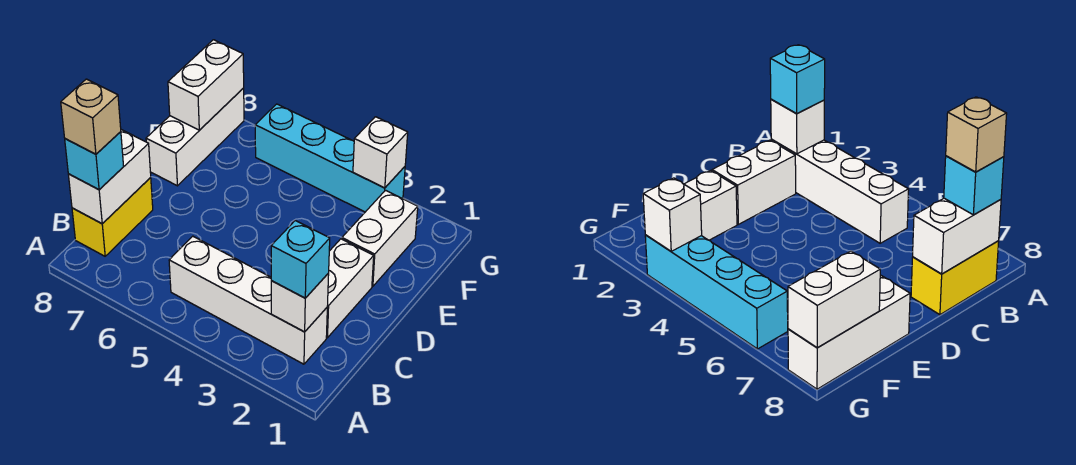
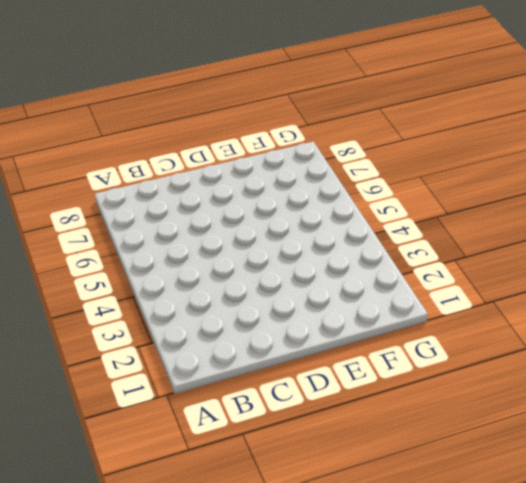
none -> white brick B2:B5 level 1
none -> yellow brick B8:C8 level 1
none -> white brick C2:D2 level 1

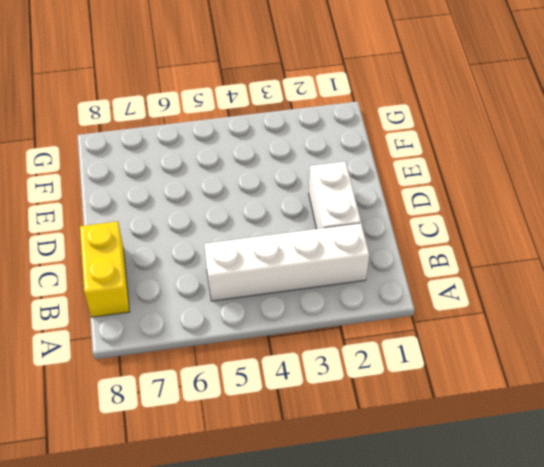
none -> white brick E2:F2 level 1
none -> white brick E8:G8 level 1
none -> cyan brick G3:G6 level 1

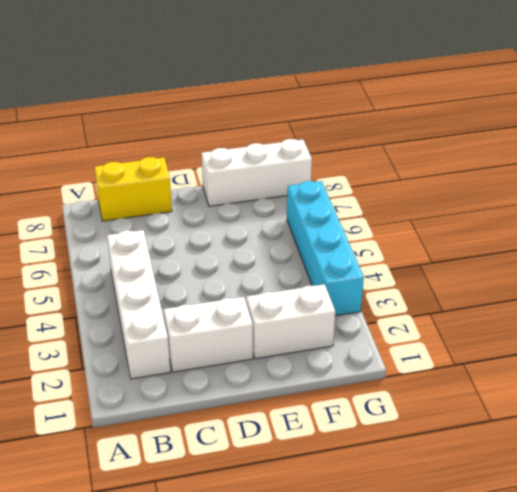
none -> white brick B2 level 2
none -> white brick B8:C8 level 2
none -> white brick F8:G8 level 2

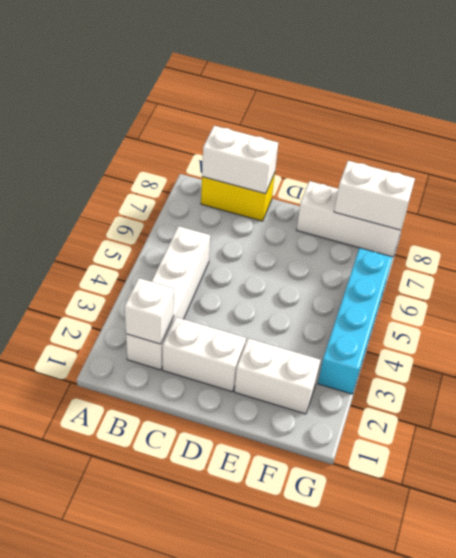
none -> white brick G3 level 2
none -> cyan brick B2 level 3
none -> cyan brick B8 level 3

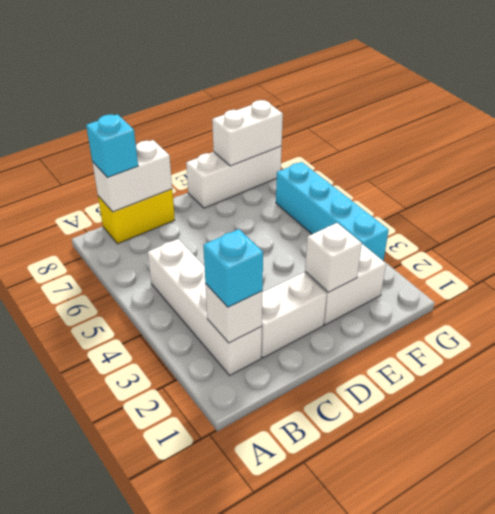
white brick E2 level 2 -> white brick G3 level 2
none -> tan brick B8 level 4

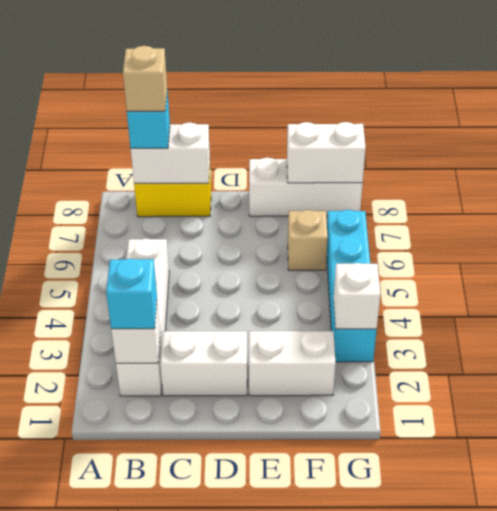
tan brick F6 level 1 -> none

